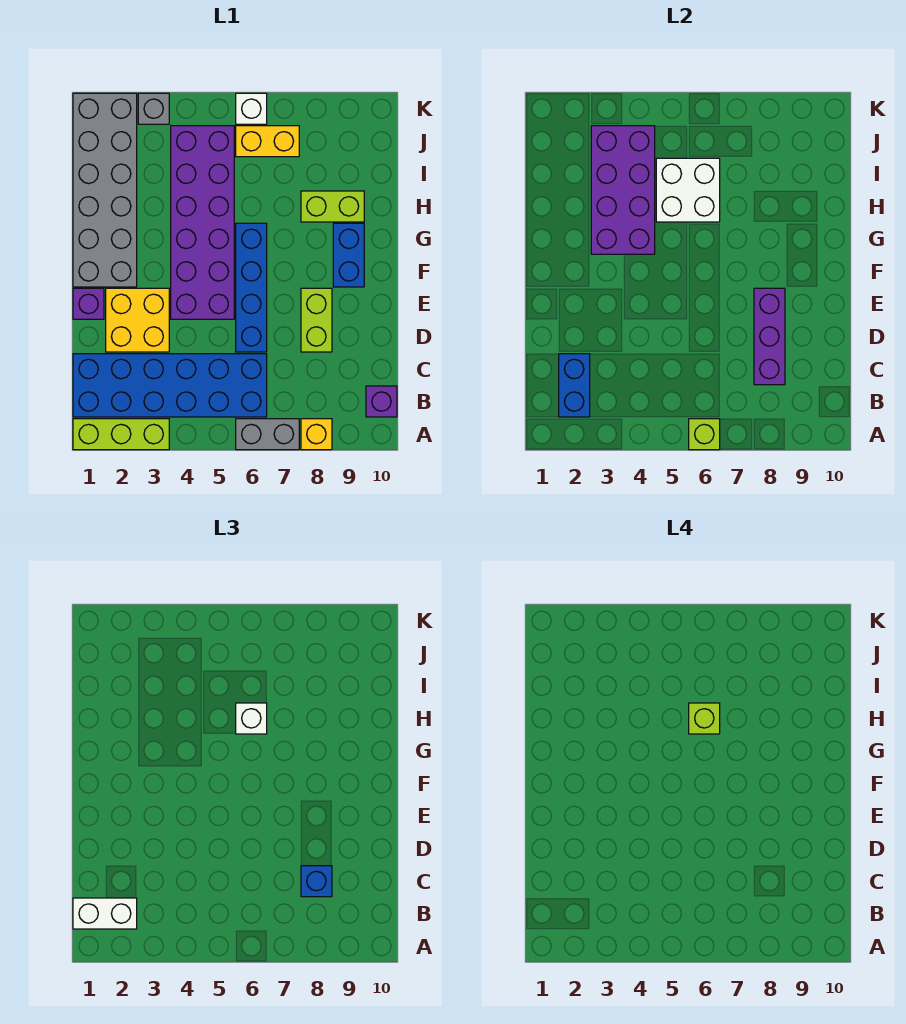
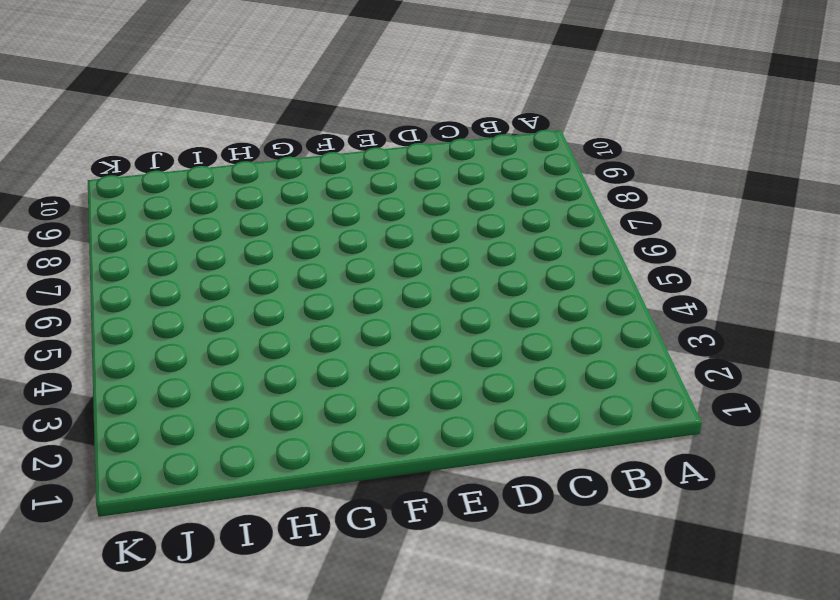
none -> lime brick A1:A3 level 1
none -> grey brick A6:A7 level 1
none -> yellow brick A8 level 1

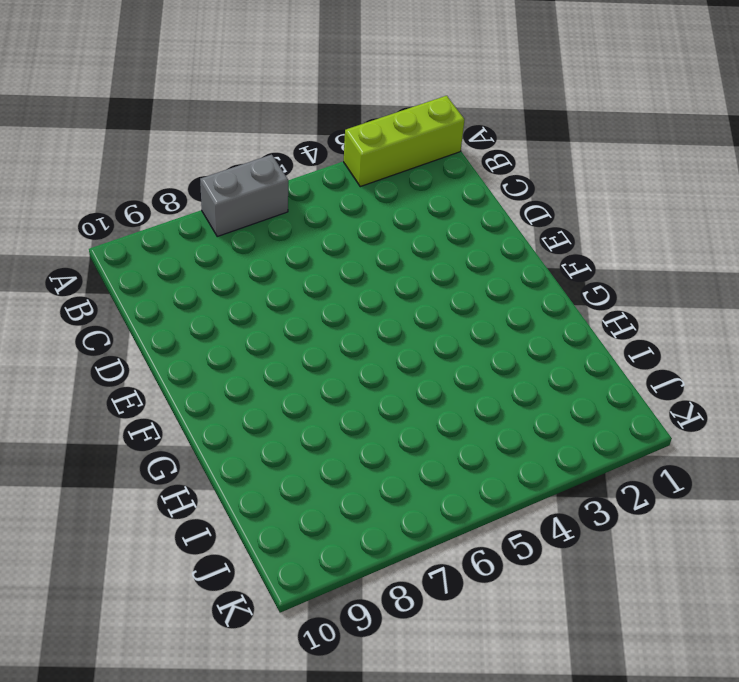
none -> yellow brick A8 level 1
none -> blue brick B1:C6 level 1
none -> purple brick B10 level 1

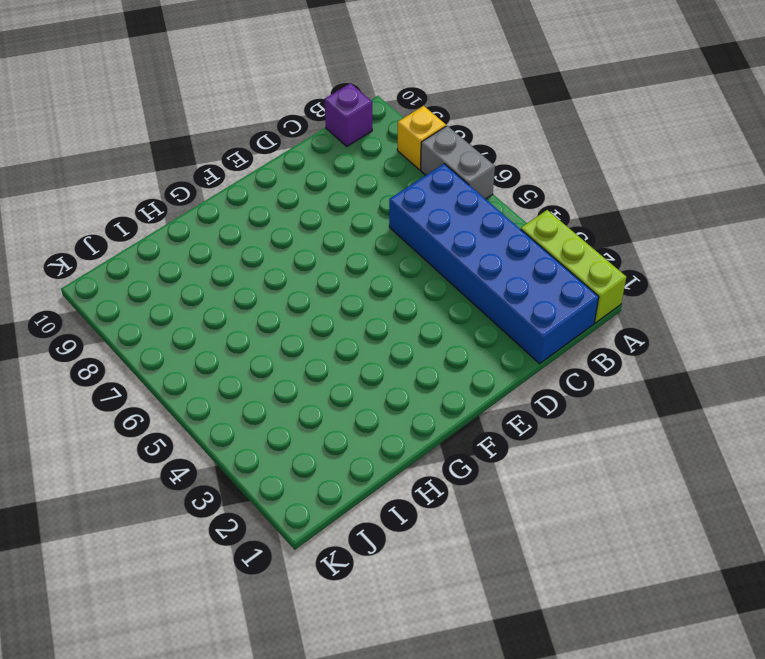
none -> yellow brick D2:E3 level 1
none -> blue brick D6:G6 level 1
none -> lime brick D8:E8 level 1

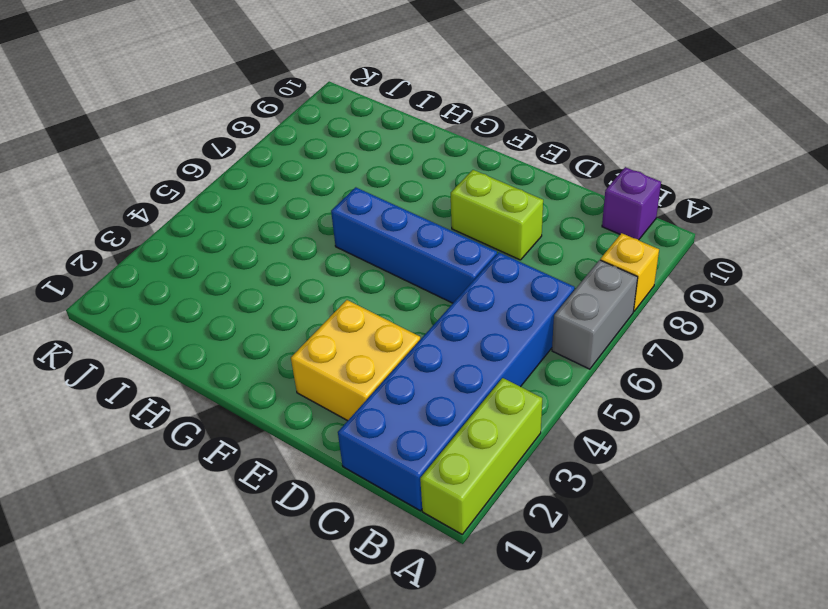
none -> purple brick E1 level 1
none -> purple brick E4:J5 level 1
none -> grey brick F1:K2 level 1

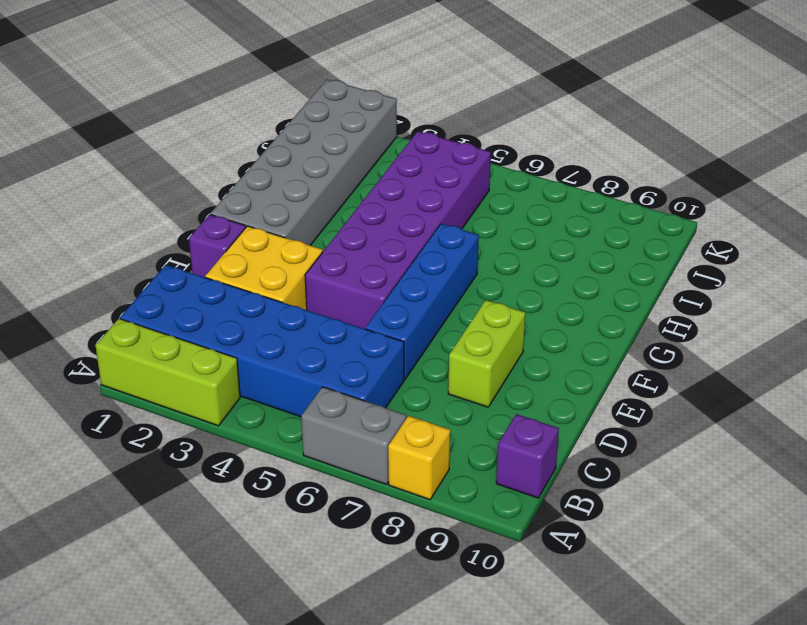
none -> blue brick F9:G9 level 1
none -> lime brick H8:H9 level 1
none -> yellow brick J6:J7 level 1

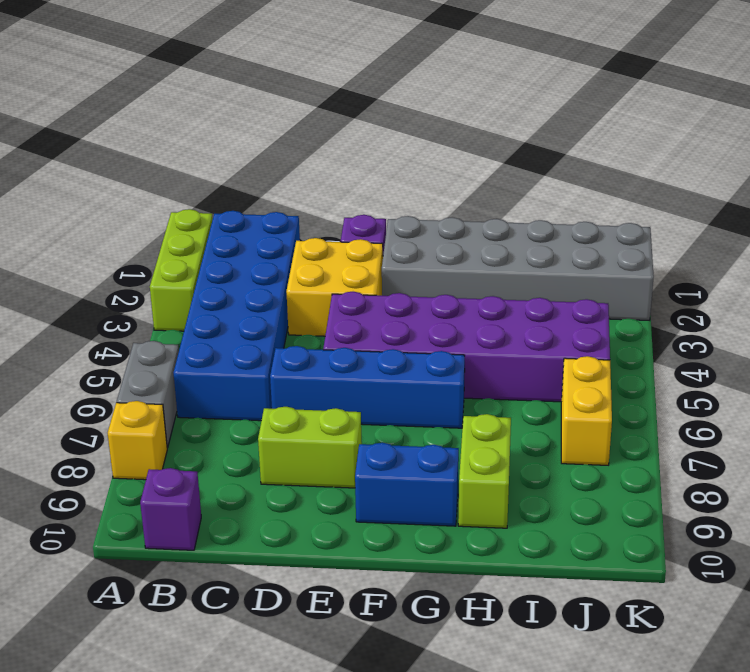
none -> grey brick K3 level 1
none -> white brick K6 level 1
none -> lime brick A6 level 2

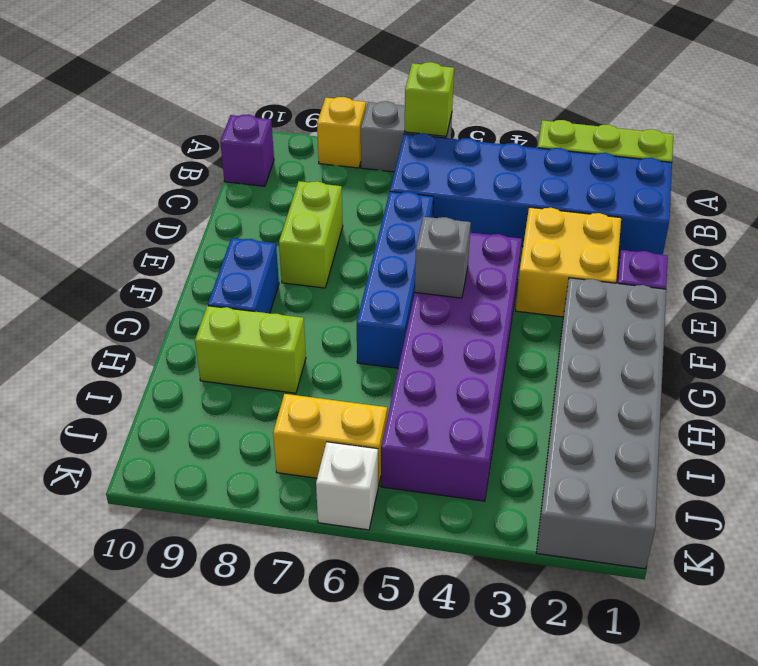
grey brick F5 level 2 -> grey brick K3 level 1
none -> blue brick B2:C2 level 2
none -> purple brick C8:E8 level 2
none -> purple brick G3:J4 level 2

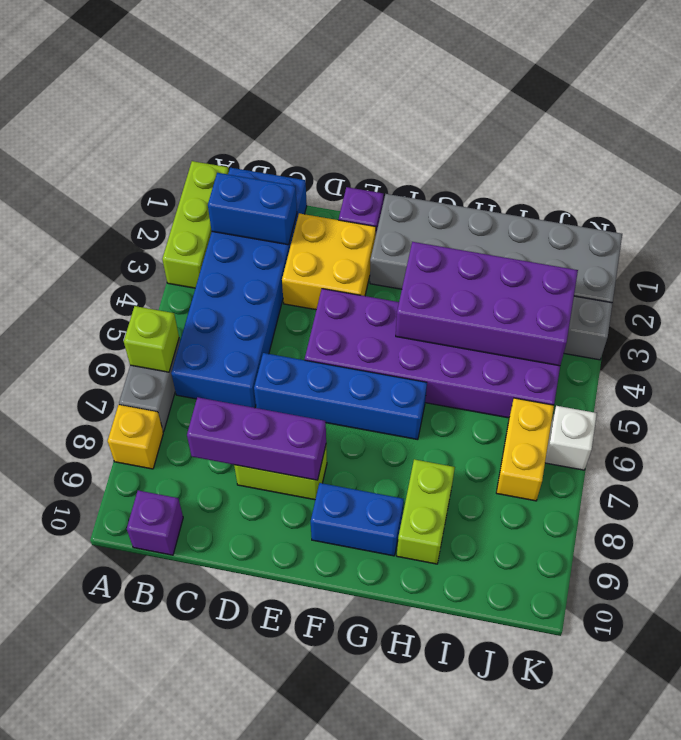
none -> white brick H5:I6 level 2
none -> white brick B1:B2 level 3
none -> blue brick C8 level 3

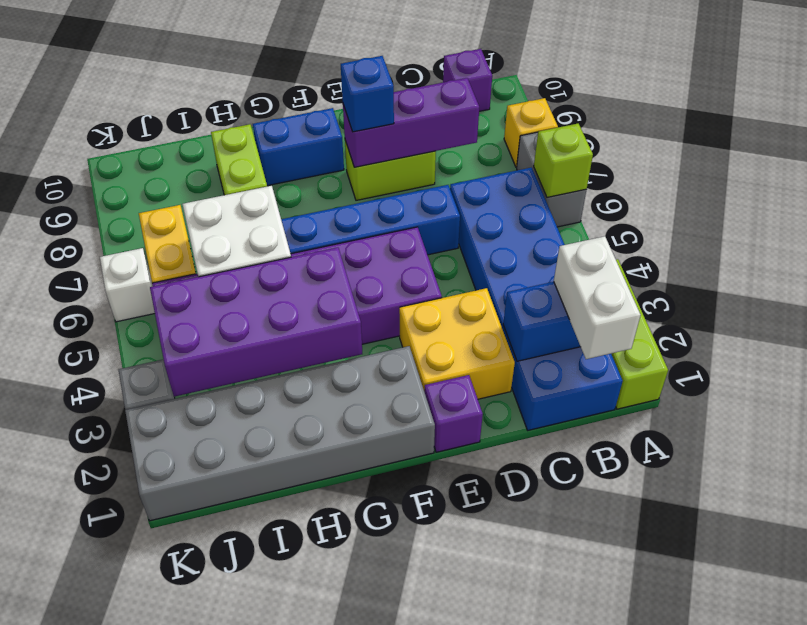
blue brick E8 level 3 -> blue brick C8 level 3
none -> white brick H6 level 3
none -> lime brick H6 level 4

